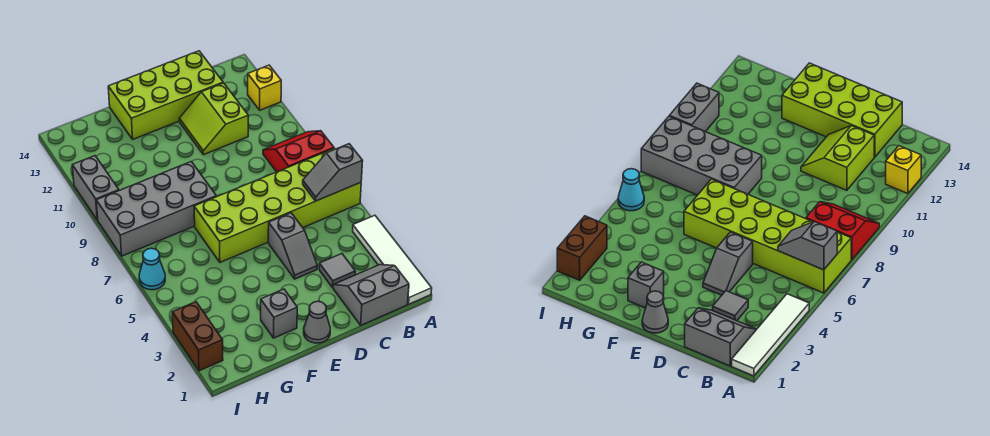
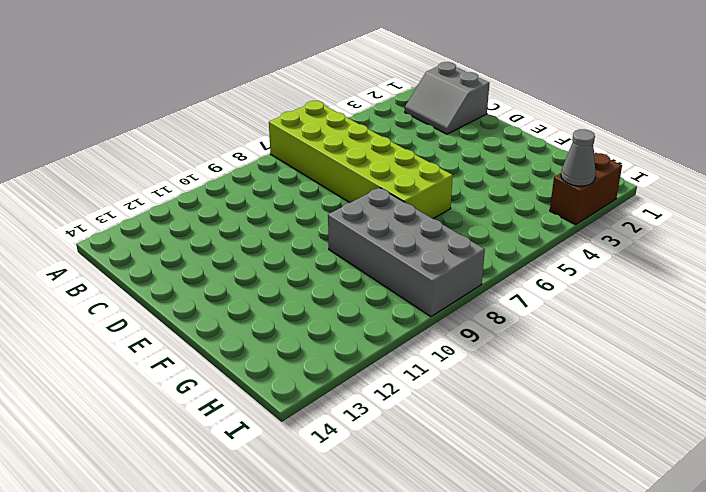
grey cone I3 level 2 -> grey cone E1 level 1
none -> white tile A1:A4 level 1
none -> red slope A8:B9 level 1 top 8
none -> yellow brick A12 level 1

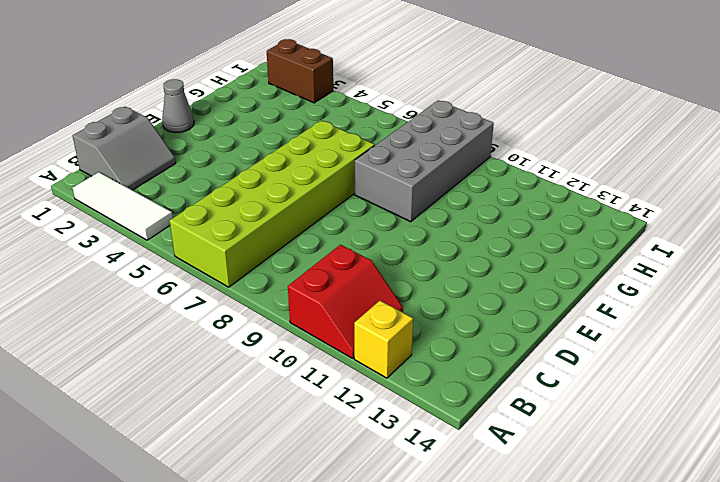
white tile A2:A4 level 1 -> white tile A1:A4 level 1
red slope A10:B11 level 1 top 10 -> red slope A8:B9 level 1 top 8
none -> grey tile C3 level 1
none -> lime slope C11:D12 level 1 top C
none -> lime brick C13:F14 level 1

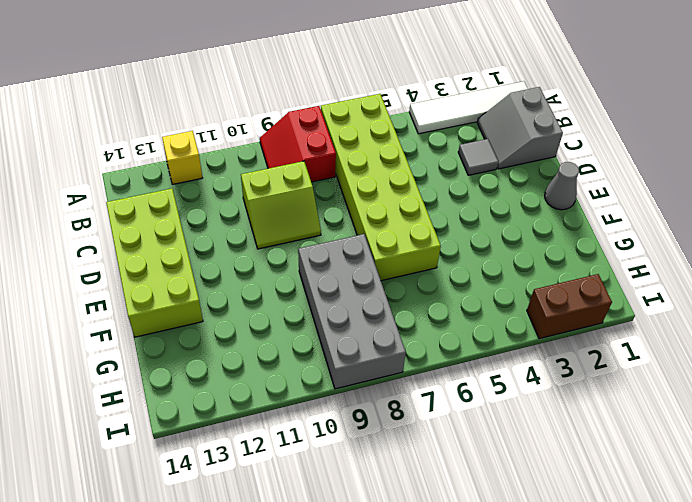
lime slope C9:D10 level 1 top C -> lime slope C11:D12 level 1 top C
none -> grey slope D4:D5 level 1 top 5
none -> grey brick F2 level 1
none -> cyan cone I6 level 1

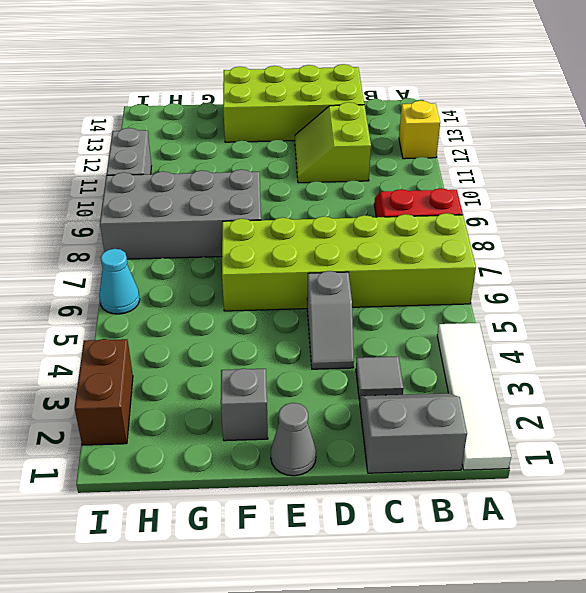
none -> grey slope A6:B6 level 2 top A

